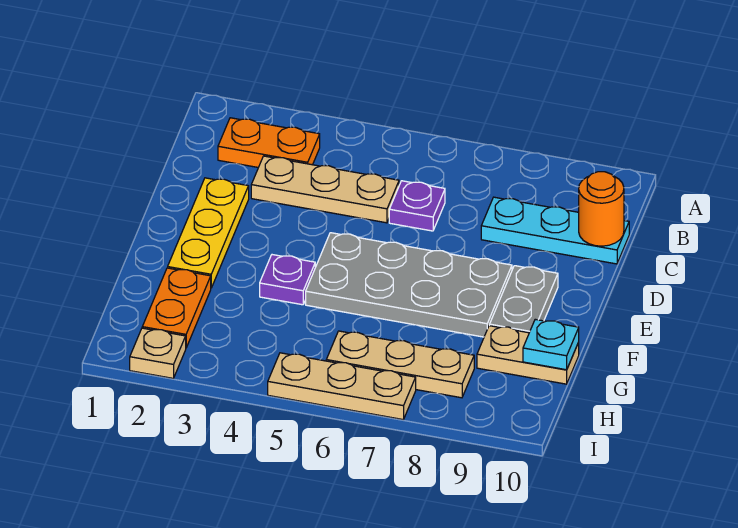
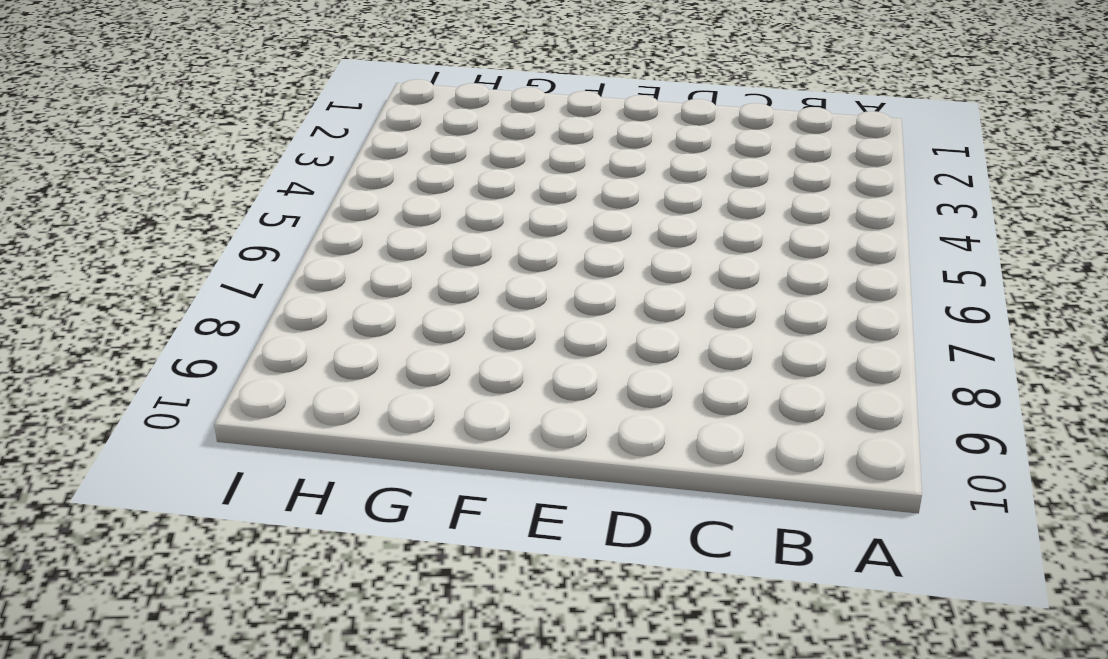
none -> orange plate B2:B3 level 1
none -> tan plate C3:C5 level 1
none -> purple plate C6 level 1

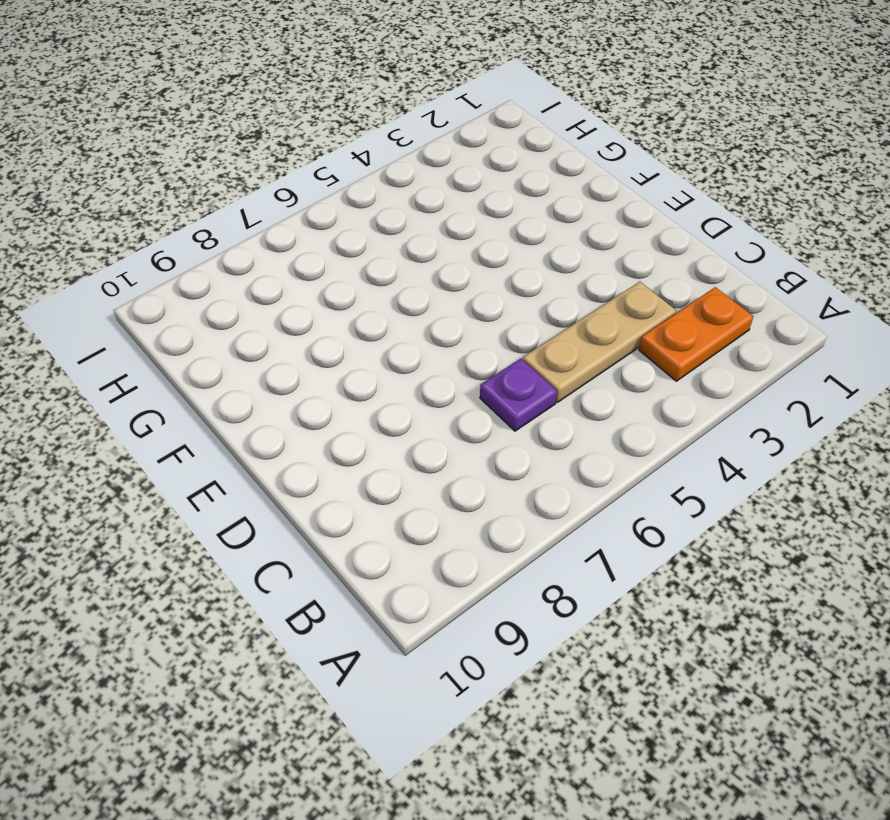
none -> cyan plate C8:C10 level 1
none -> yellow plate D2:F2 level 1
none -> grey plate E5:F8 level 1

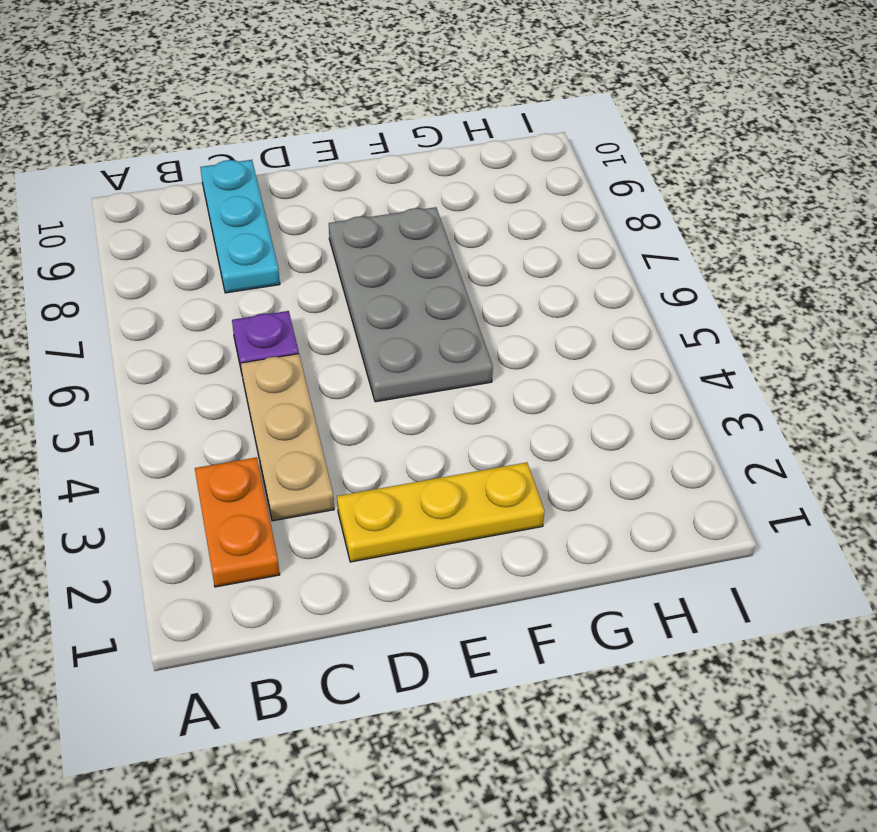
none -> grey plate E9:F9 level 1
none -> purple plate F4 level 1
none -> orange plate G2:H2 level 1

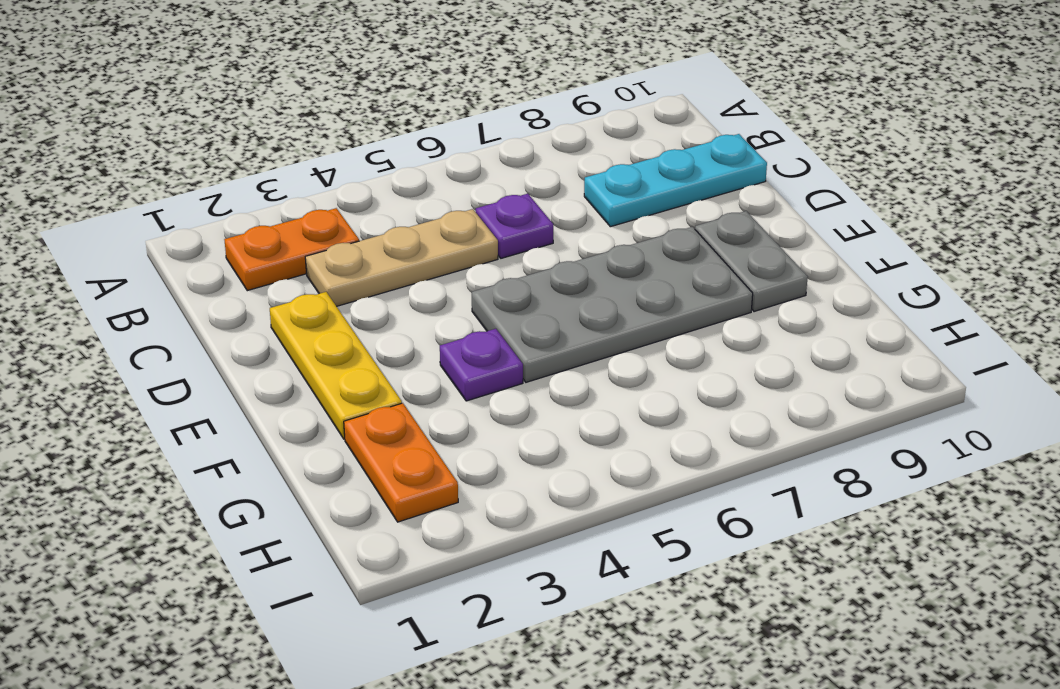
none -> tan plate G9:G10 level 1
none -> tan plate H6:H8 level 1
none -> tan plate I2 level 1

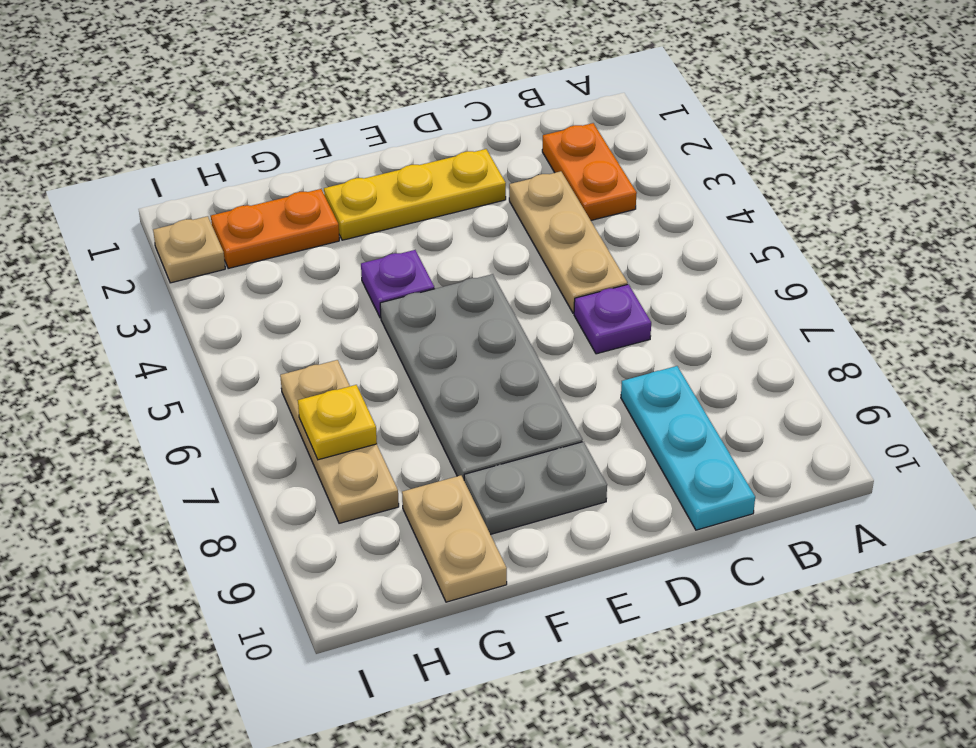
yellow plate H7 level 2 -> none
none -> tan plate I5:I7 level 1
none -> orange round brick C10 level 2
none -> cyan plate G10 level 2

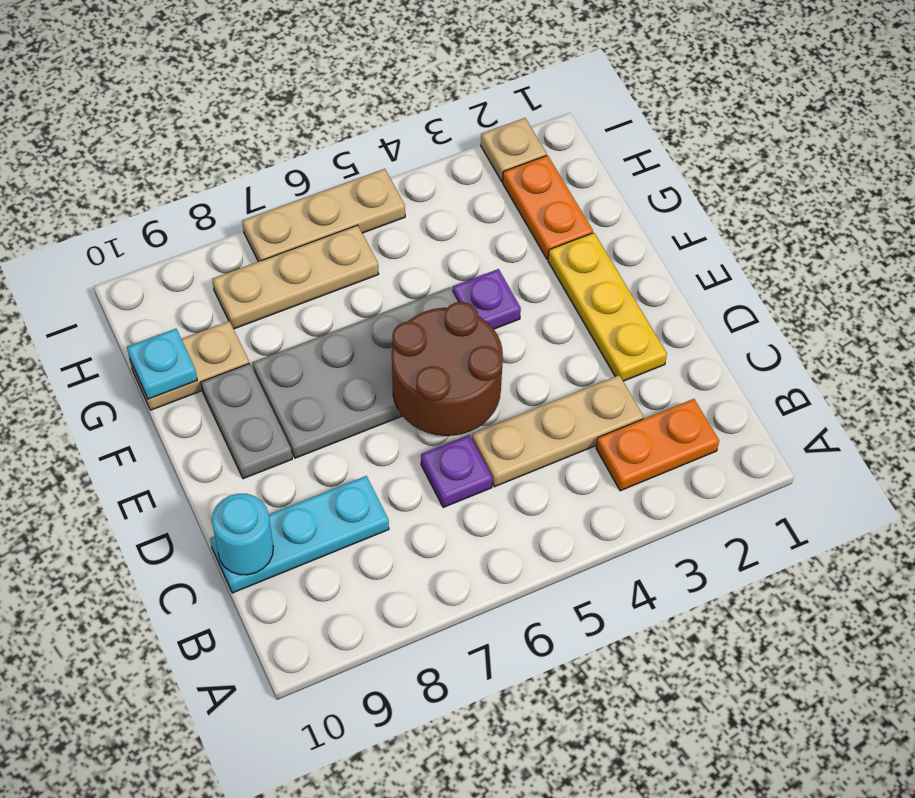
cyan round brick C10 level 2 -> orange round brick C10 level 2
brown round brick D5:E6 level 2 -> none

